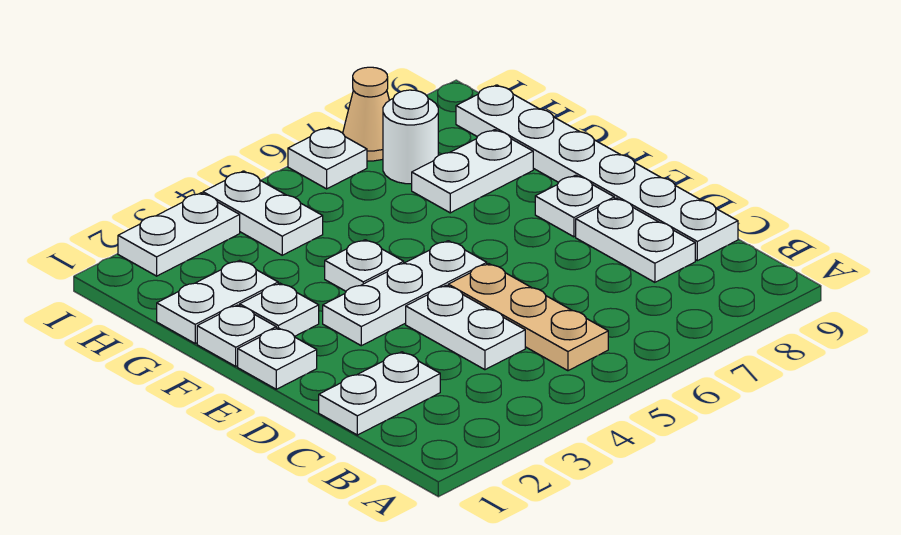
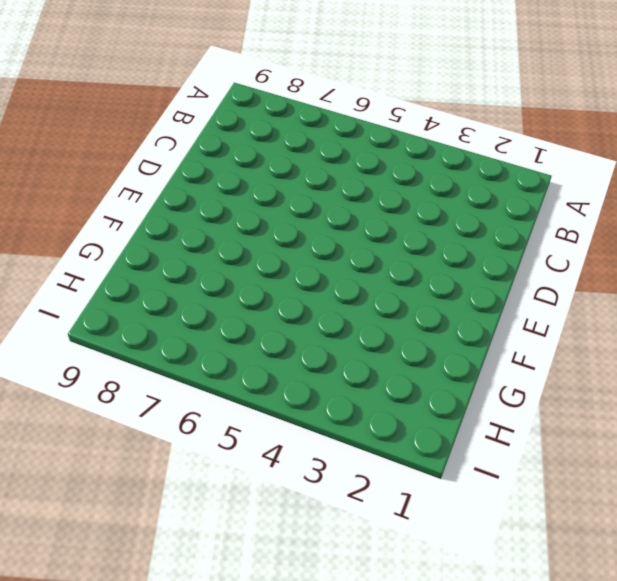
none -> tan plate B5:D5 level 1
none -> white plate C1:C2 level 1
none -> white plate C4:D4 level 1

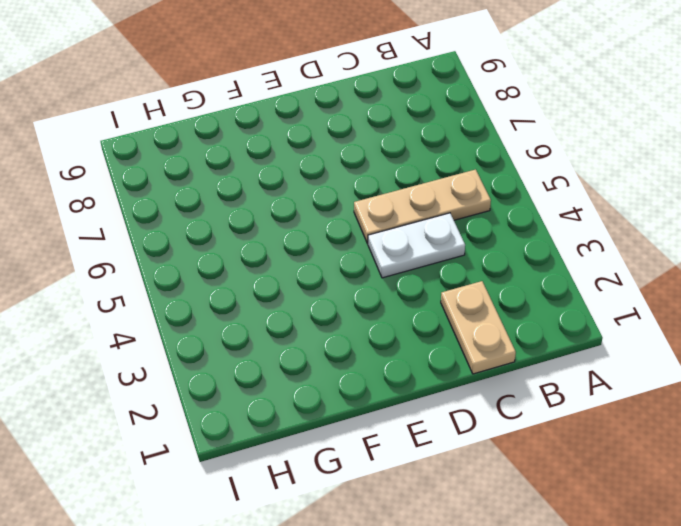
tan plate C1:C2 level 1 -> white plate C1:C2 level 1
none -> white plate C8:D8 level 1
none -> white plate C9:H9 level 1
none -> white plate E1 level 1

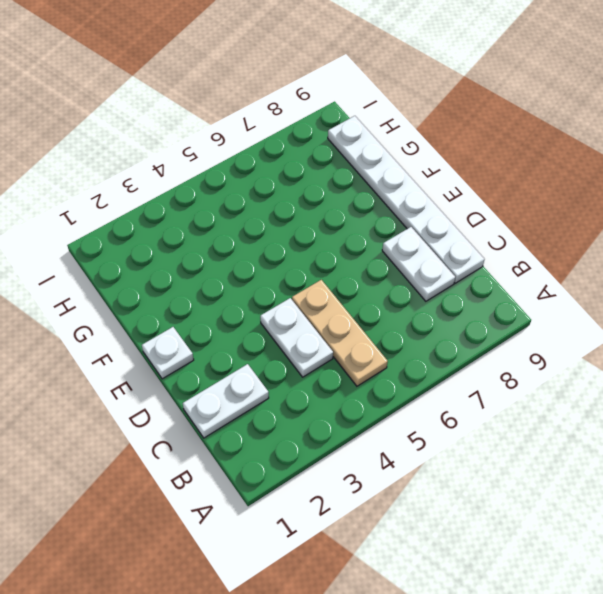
none -> white plate E3:E5 level 1
none -> white plate E8 level 1
none -> white plate F1 level 1

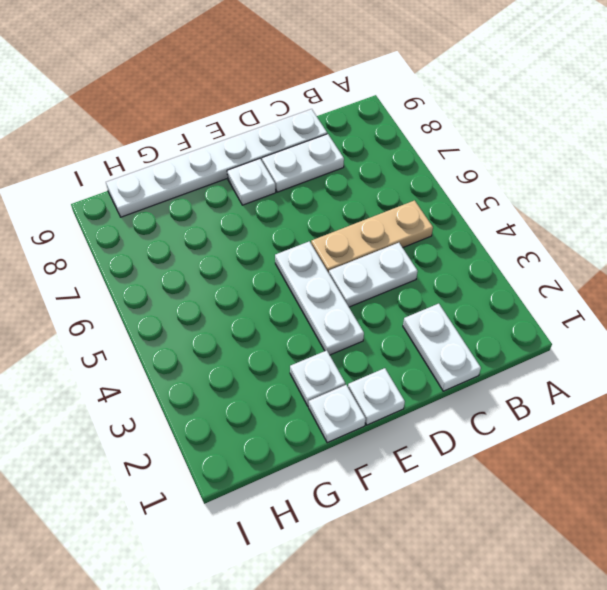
none -> white plate F4 level 1
none -> white plate G1:G2 level 1
none -> white plate G7:G8 level 1

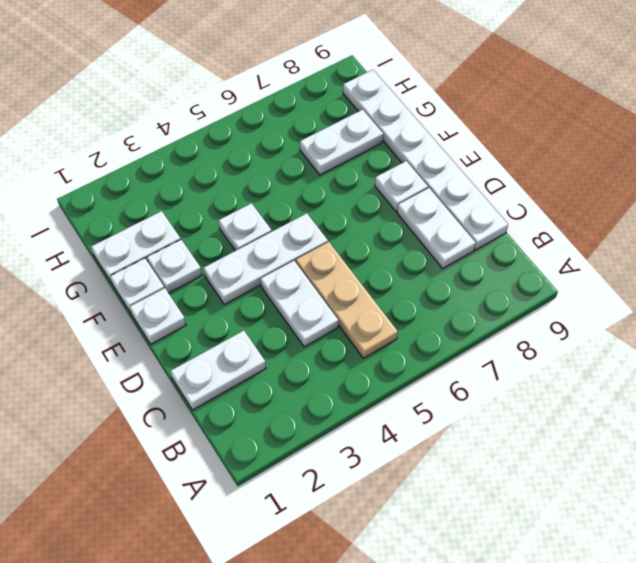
none -> white plate H4:I4 level 1
none -> white round brick H7 level 1
none -> white plate I2:I3 level 1

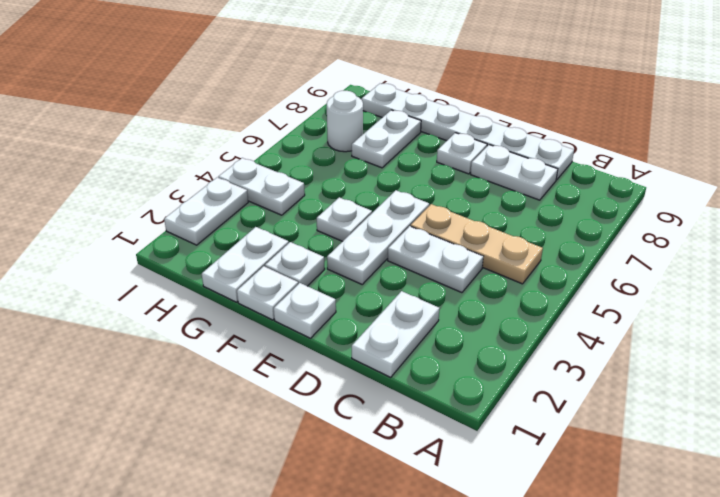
none -> white plate I6 level 1
none -> tan cone I7 level 1

